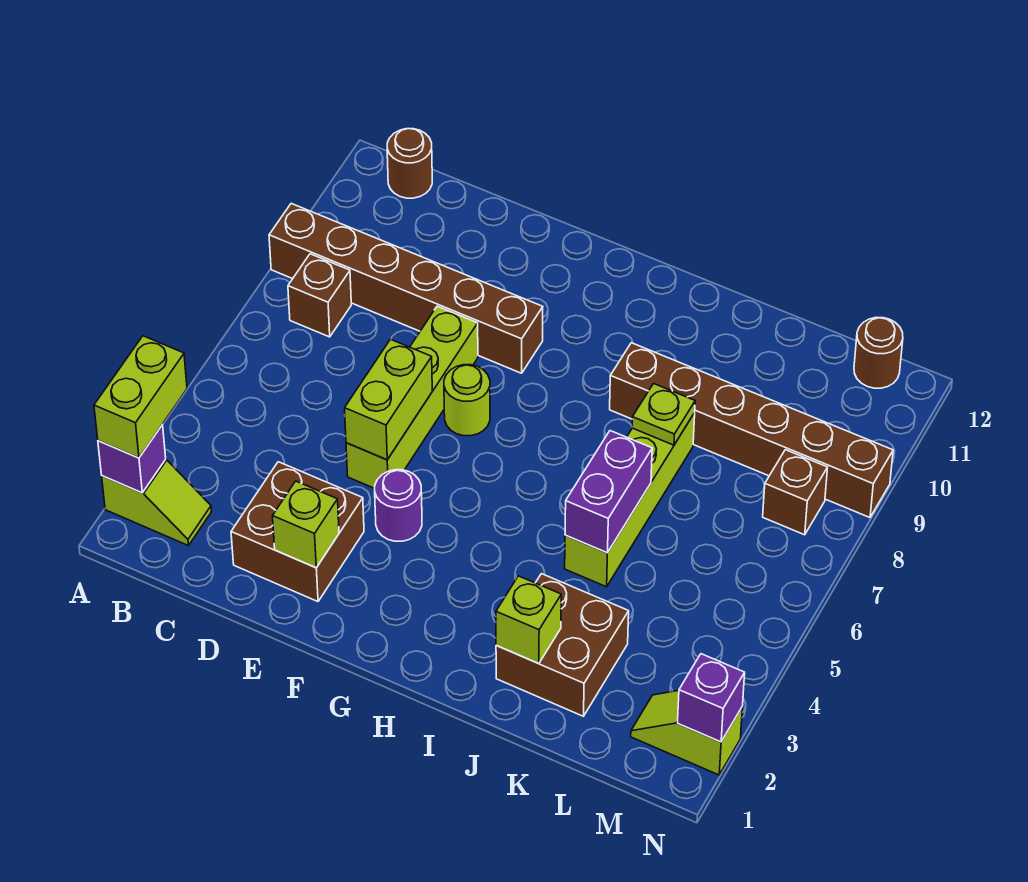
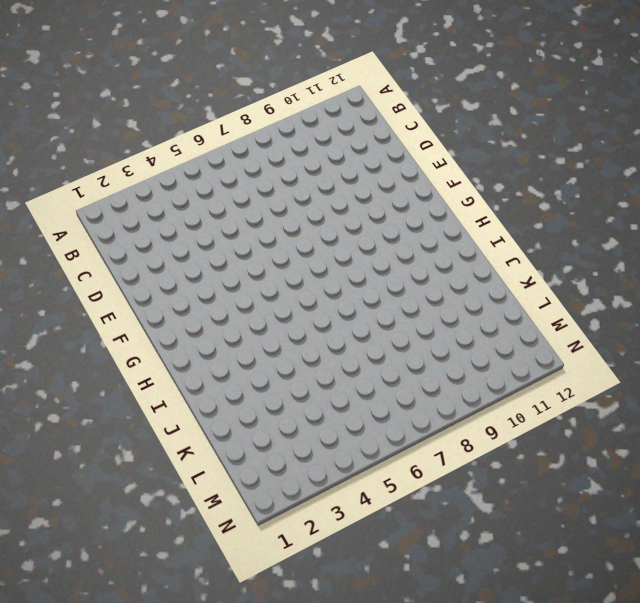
none -> lime slope A2:B2 level 1 top A
none -> brown brick A9:F9 level 1
none -> brown brick B8 level 1

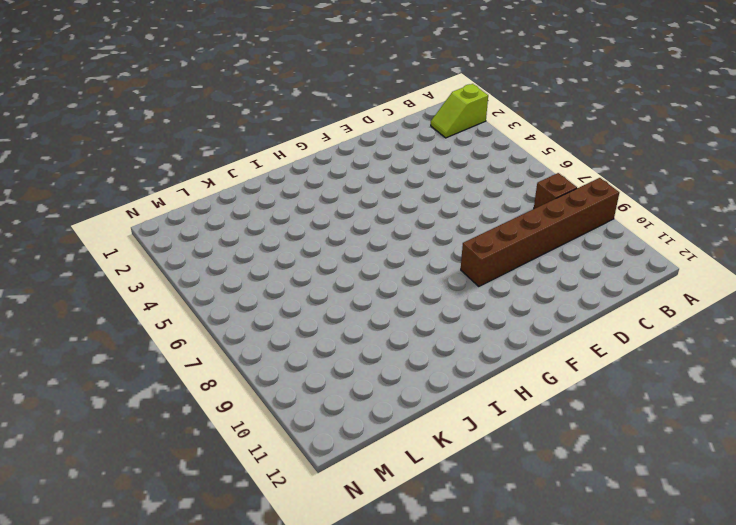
none -> brown round brick B12 level 1
none -> brown brick D2:E3 level 1
none -> lime brick E5:E8 level 1

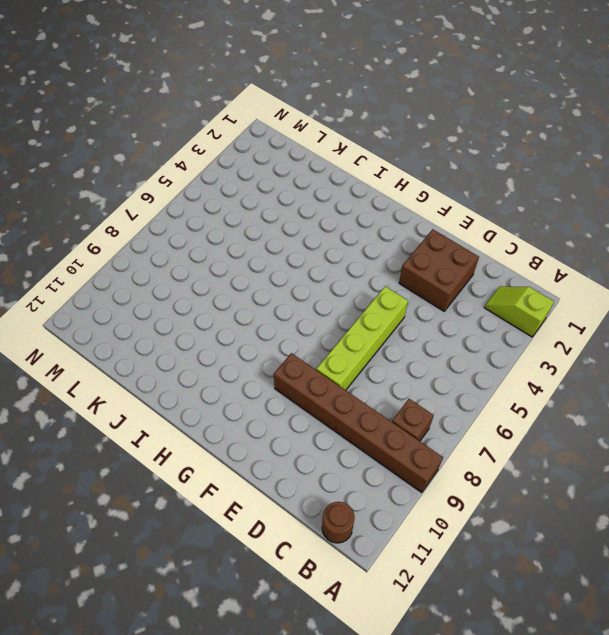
none -> purple round brick F4 level 1
none -> lime round brick F7 level 1
none -> brown brick I9:N9 level 1

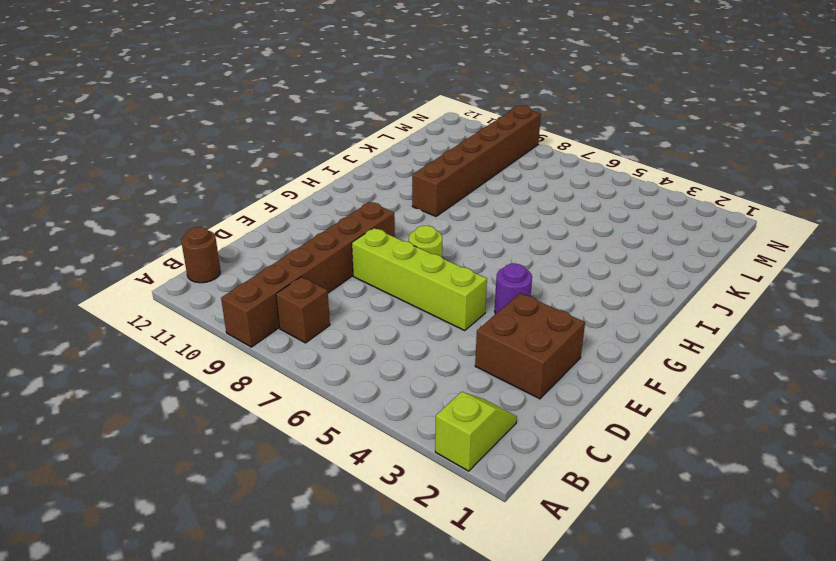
none -> brown brick J2:K3 level 1
none -> lime brick J5:J8 level 1
none -> lime slope M2:N2 level 1 top N

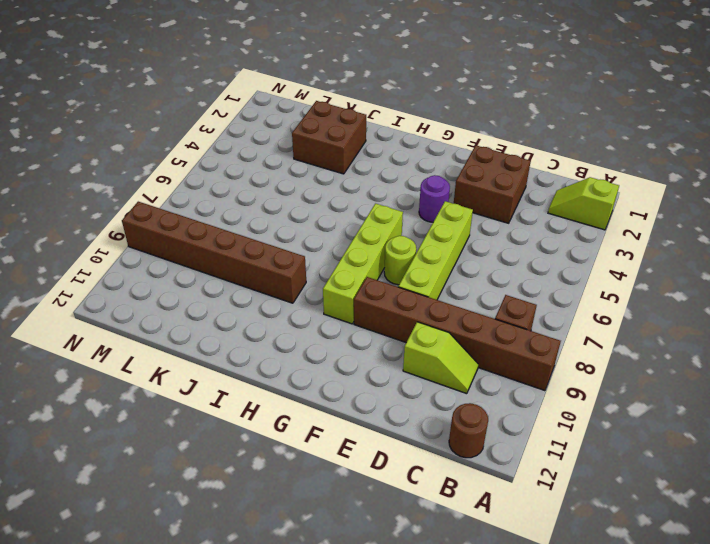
lime slope C10:D10 level 1 top D -> lime slope M2:N2 level 1 top N
lime brick G6:G9 level 1 -> lime brick J5:J8 level 1
none -> brown brick M8 level 1
none -> brown round brick M12 level 1
none -> purple brick A2 level 2

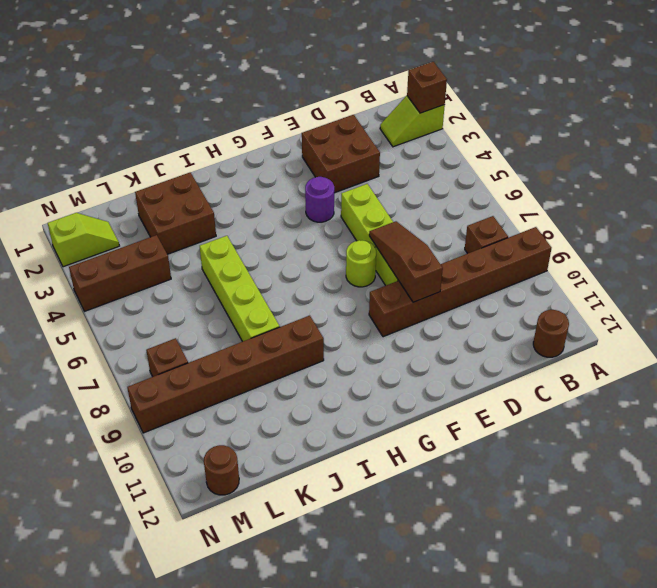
brown brick A2 level 2 -> purple brick A2 level 2
brown slope E7:E9 level 2 top 9 -> none
brown brick L4:N4 level 1 -> none
none -> lime brick E2 level 2
none -> lime brick E5:E6 level 2
none -> lime brick J2 level 2

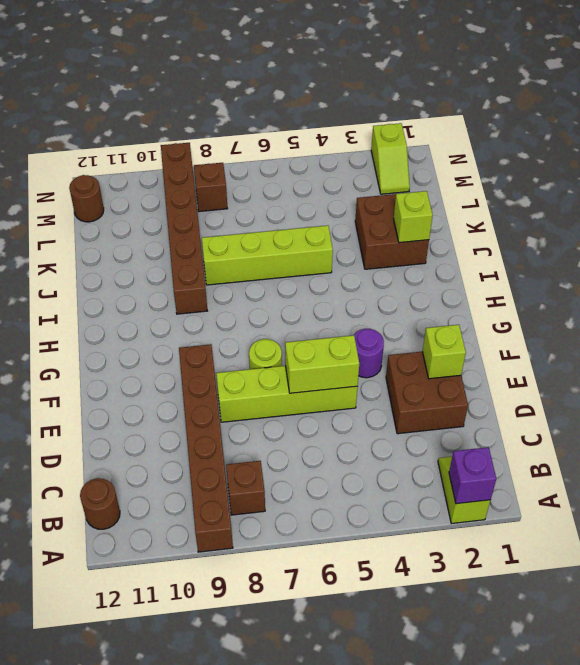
none -> purple brick J5:J6 level 2
none -> lime plate J8 level 2
none -> purple brick N2 level 2

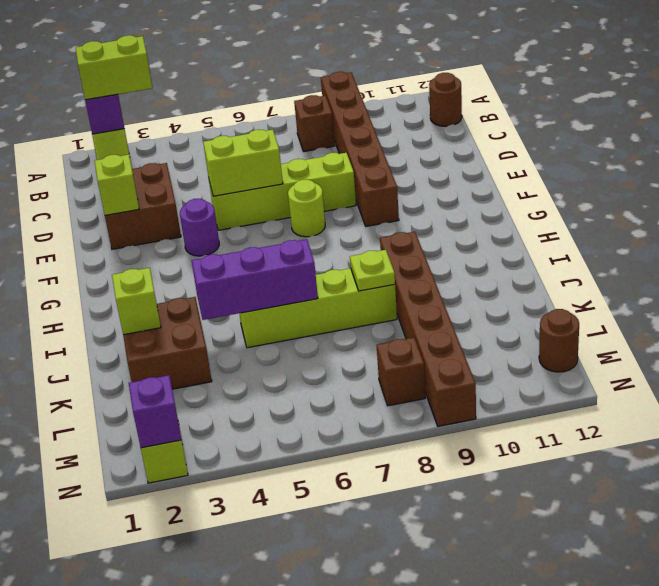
purple brick J4:J6 level 2 -> purple brick J5:J6 level 2

